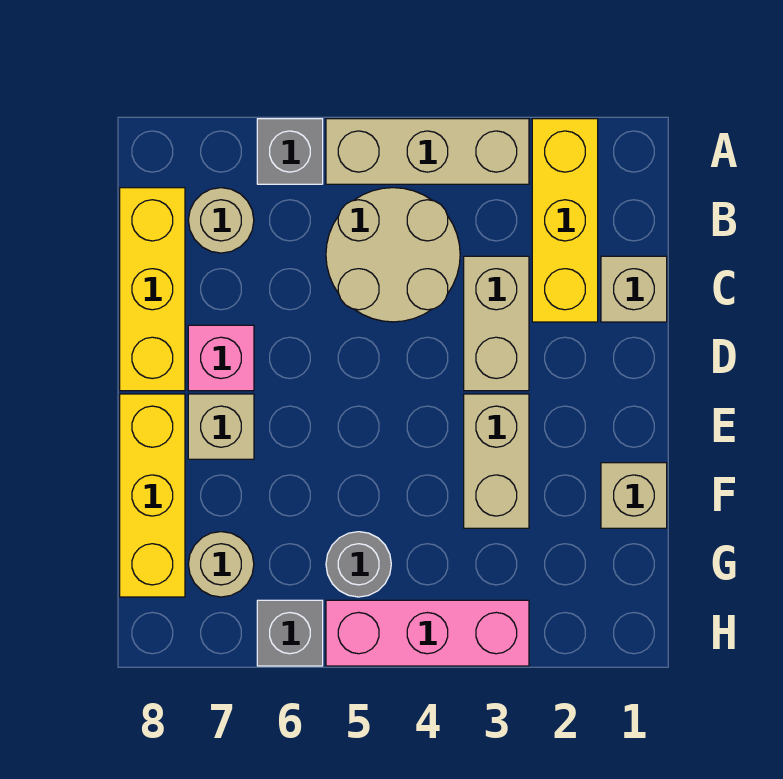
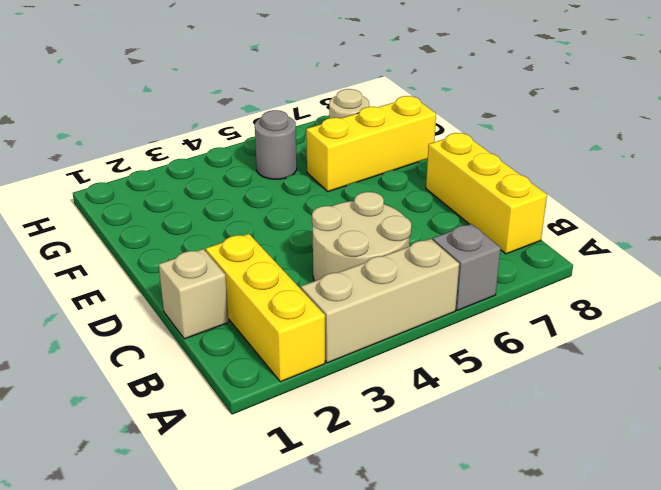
yellow brick F6:F8 level 1 -> yellow brick E8:G8 level 1
none -> tan round brick B7 level 1
none -> tan brick C3:D3 level 1
none -> pink brick D7 level 1

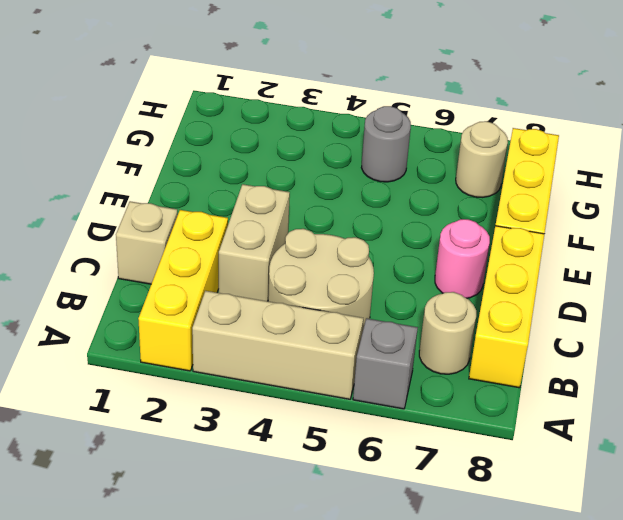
pink round brick D7 level 1 -> pink brick D7 level 1
none -> tan brick E3:F3 level 1
none -> tan brick E7 level 1
none -> tan brick F1 level 1

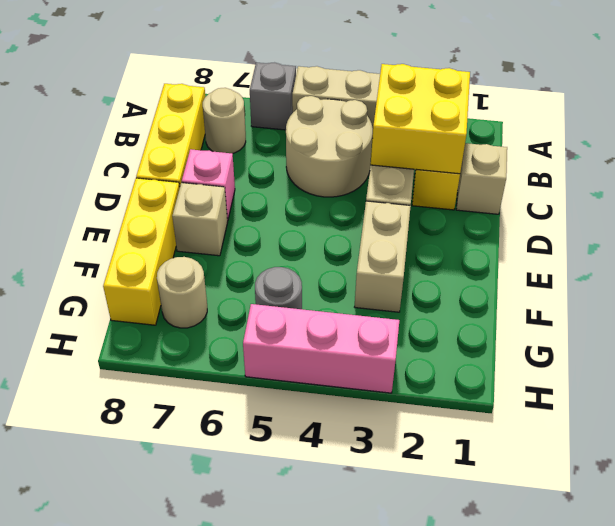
yellow brick B2:C3 level 2 -> none
none -> tan brick F1 level 1
none -> grey brick H6 level 1

